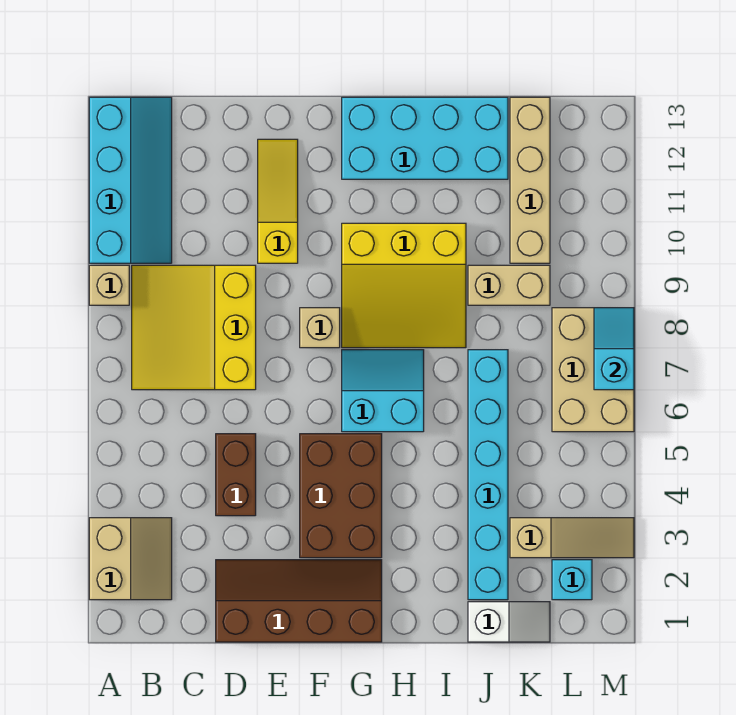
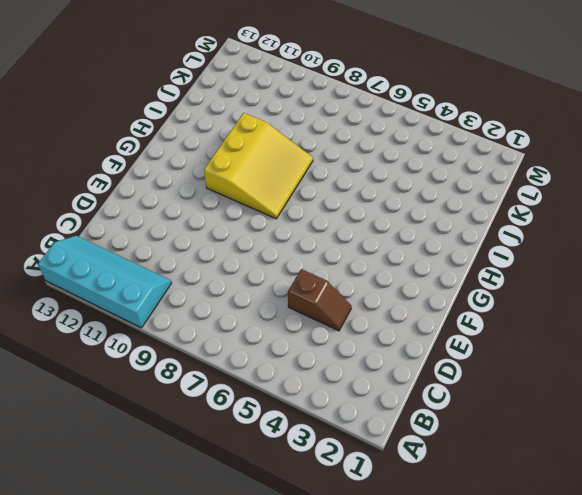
brown slope D4:D5 level 1 top 5 -> brown brick D4:D5 level 1
none -> tan slope A2:B3 level 1 top A
none -> tan brick A9 level 1
none -> yellow slope B7:D9 level 1 top D

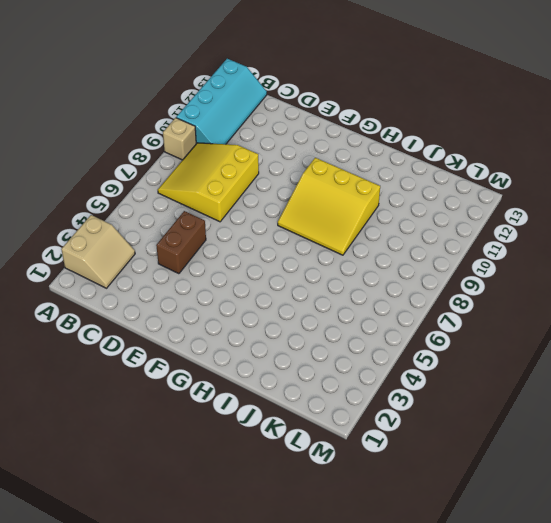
none -> brown slope D1:G2 level 1 top 1
none -> yellow slope E10:E12 level 1 top 10
none -> brown brick F3:G5 level 1

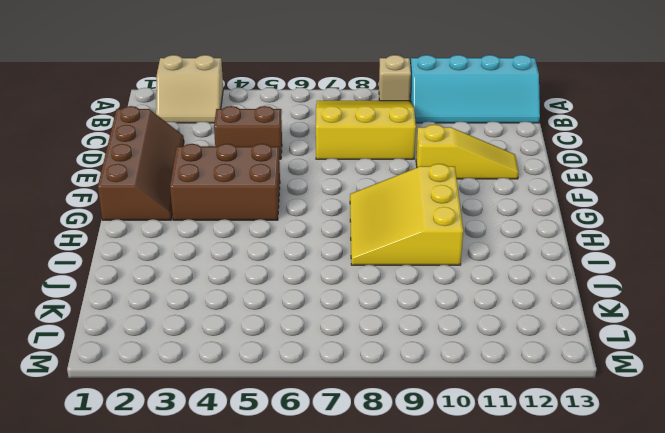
none -> tan brick F8 level 1
none -> cyan slope G6:H7 level 1 top 6
none -> cyan brick G12:J13 level 1

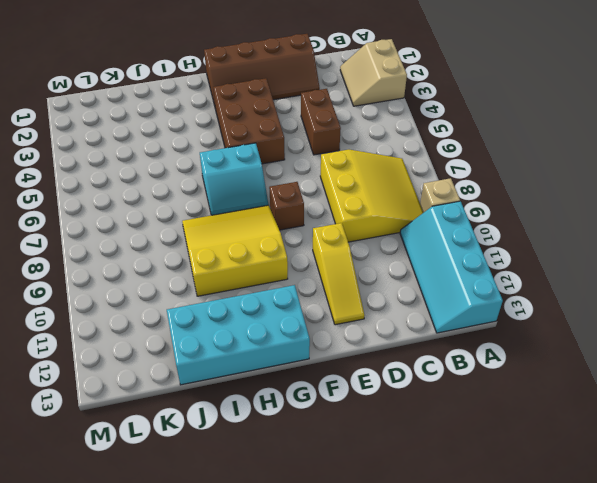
brown brick F8 level 1 -> tan brick F8 level 1
none -> white slope J1:K1 level 1 top J
none -> cyan brick J2:J7 level 1
none -> tan brick J9:K9 level 1

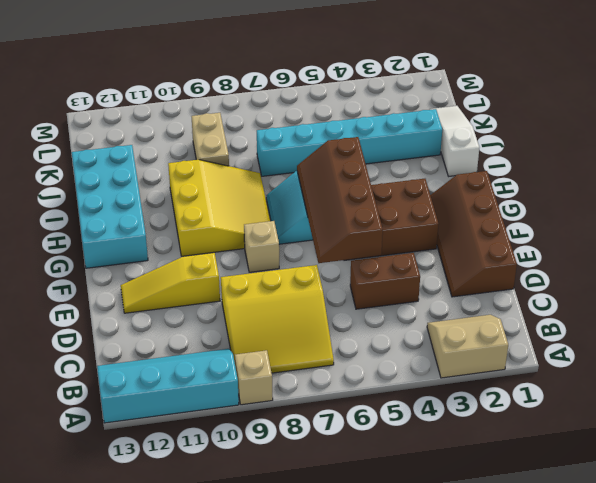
brown slope E5:H6 level 2 top 5 -> none
white slope I1:K1 level 1 top I -> white slope J1:K1 level 1 top J
none -> tan slope K3:M3 level 1 top K
none -> tan brick K10:K13 level 1
none -> cyan brick L2 level 1

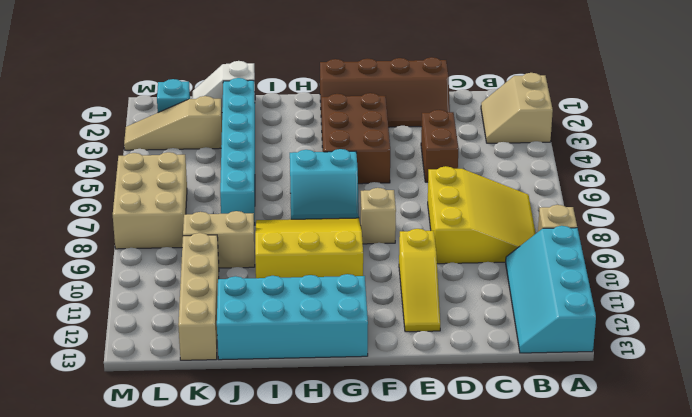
none -> cyan slope M7:M8 level 2 top 7

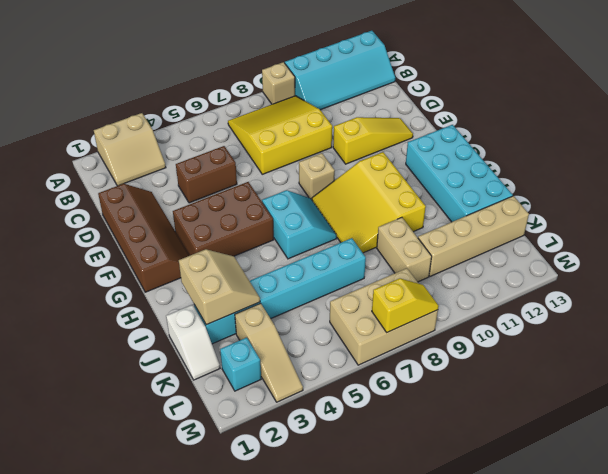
tan slope I2:J3 level 2 top 2 -> none
yellow slope M7:M8 level 2 top 7 -> cyan slope M7:M8 level 2 top 7

